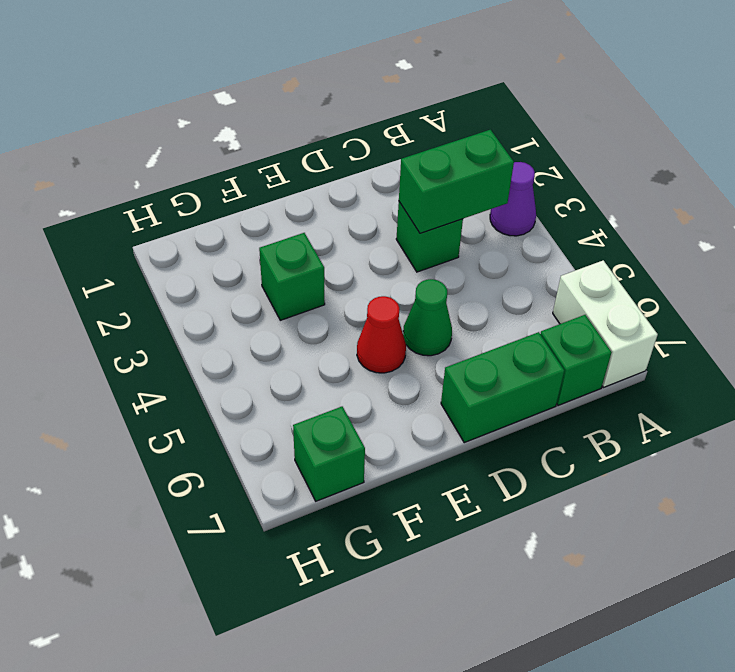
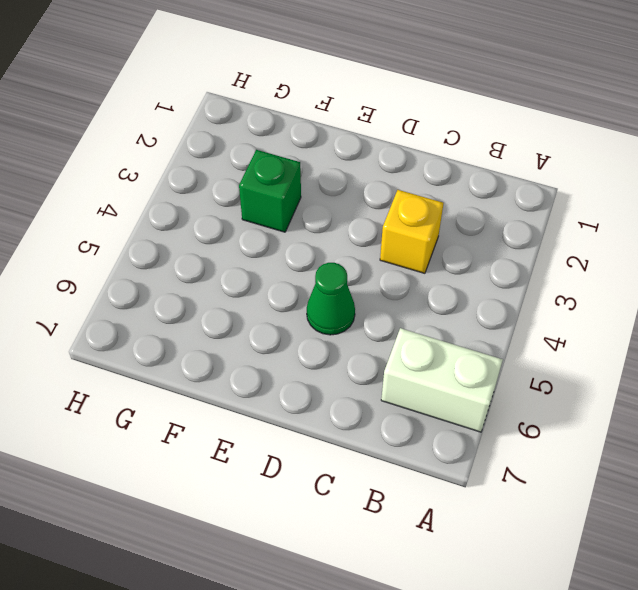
white brick A6:B6 level 1 -> white brick A6:A7 level 1
yellow brick C3 level 1 -> green brick C3 level 1
none -> purple cone A3 level 1
none -> green brick B7 level 1

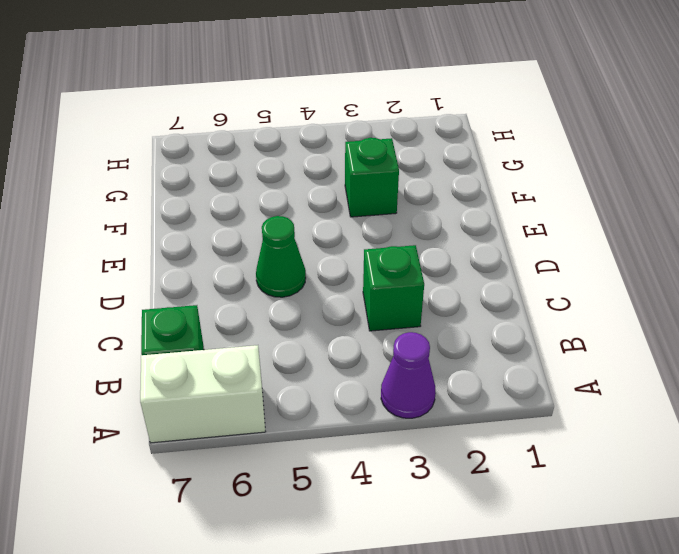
none -> green brick C7:D7 level 1
none -> red cone E5 level 1

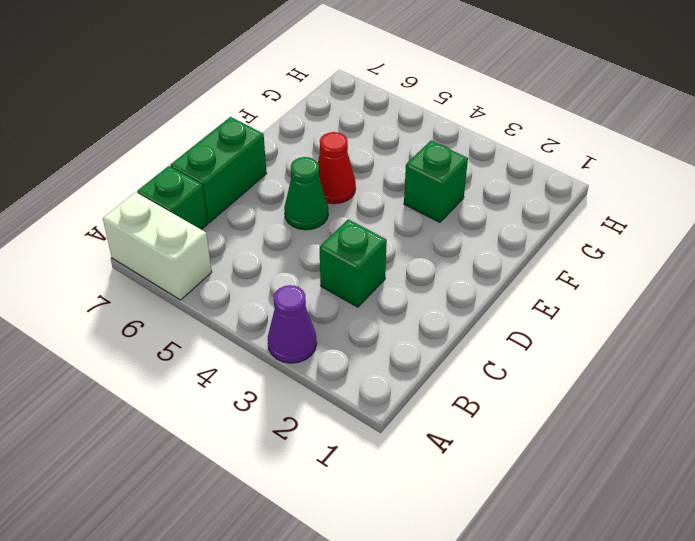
none -> green brick G7 level 1
none -> green brick B3:C3 level 2

